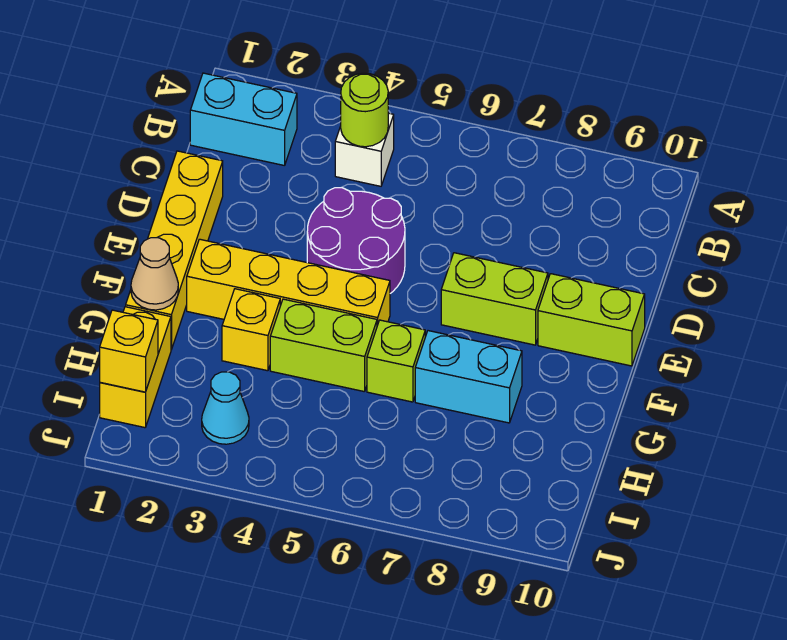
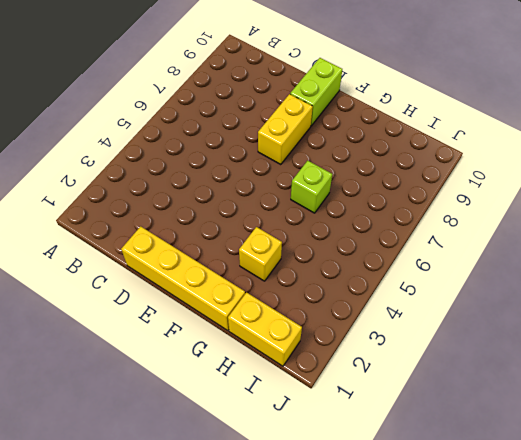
yellow brick E7:E8 level 1 -> lime brick E7:E8 level 1
none -> cyan brick B1:B2 level 1
none -> white brick B4 level 1
none -> purple round brick D4:E5 level 1

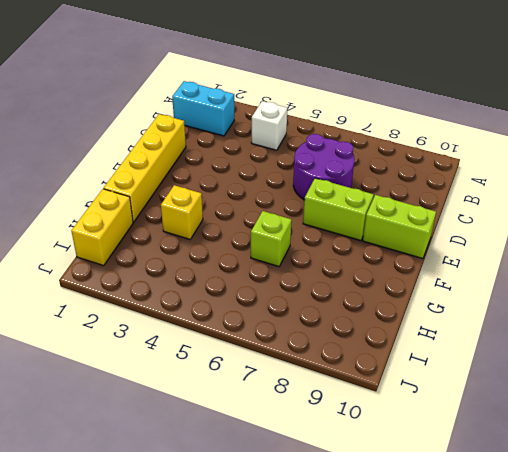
purple round brick C6:D7 level 1 -> purple round brick D4:E5 level 1
none -> yellow brick F2:F5 level 1
none -> lime brick G4:G5 level 1
none -> cyan brick G7:G8 level 1

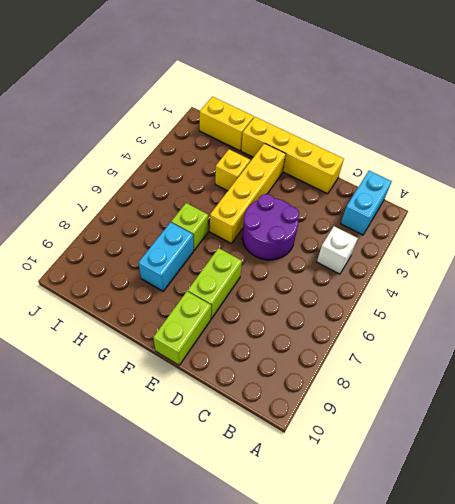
none -> lime brick G4:G5 level 1
none -> cyan cone I3 level 1
none -> lime round brick B4 level 2

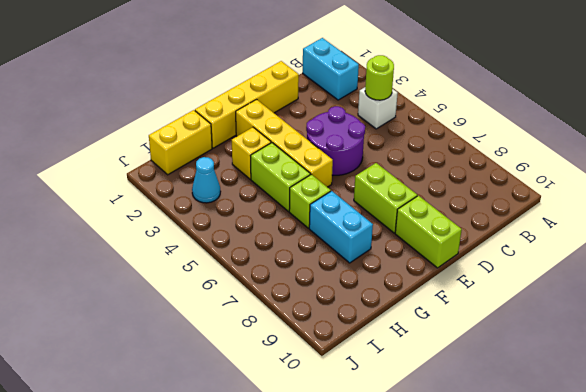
none -> tan cone G1 level 2
none -> yellow brick I1 level 2

